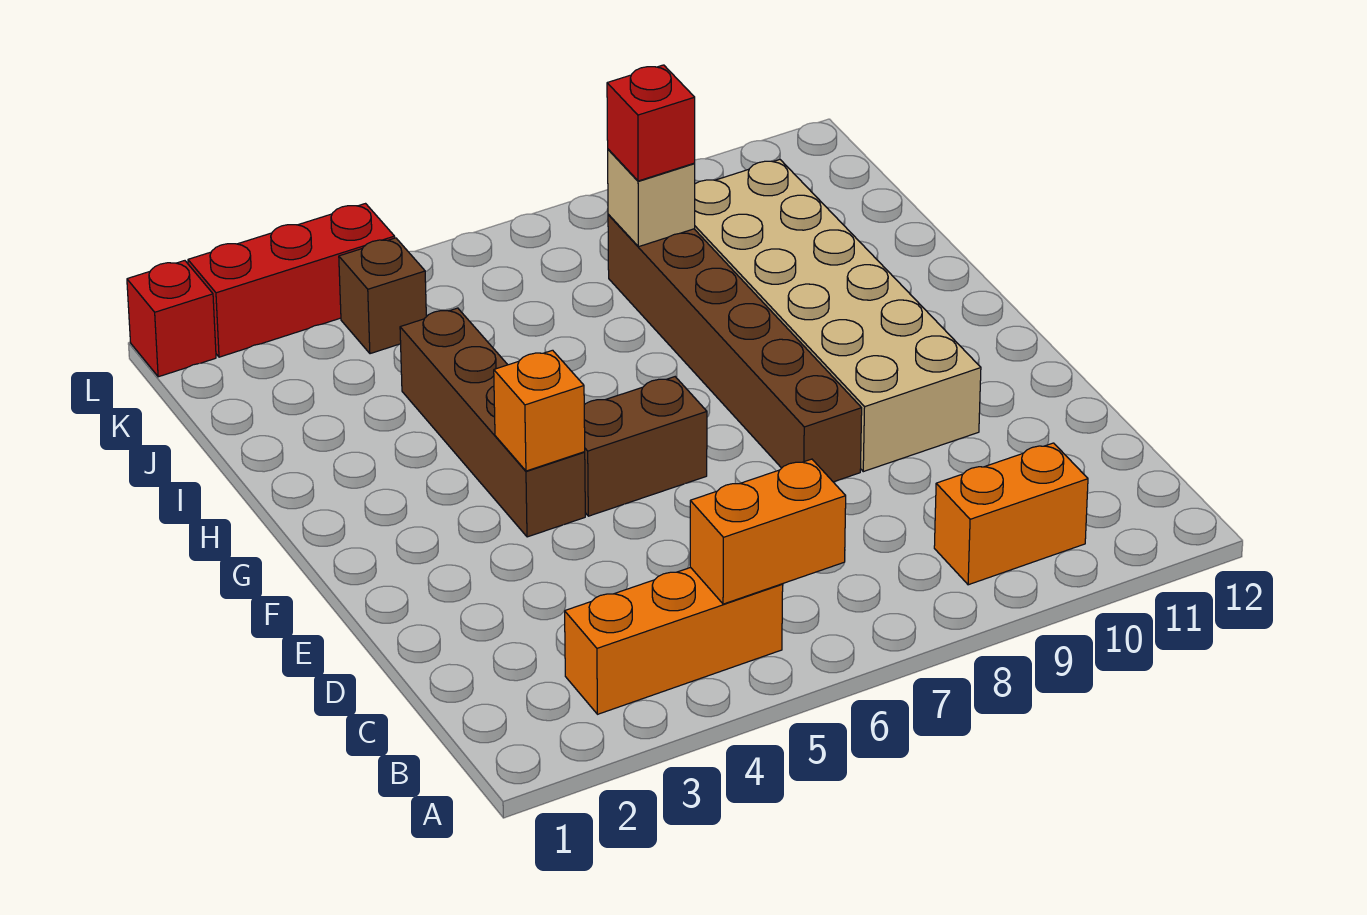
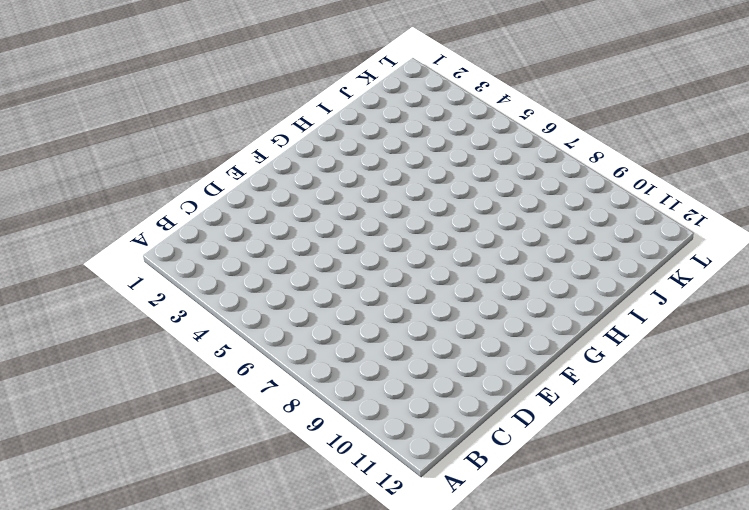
none -> orange brick B3:B5 level 1
none -> orange brick B9:B10 level 1
none -> brown brick E8:J8 level 1

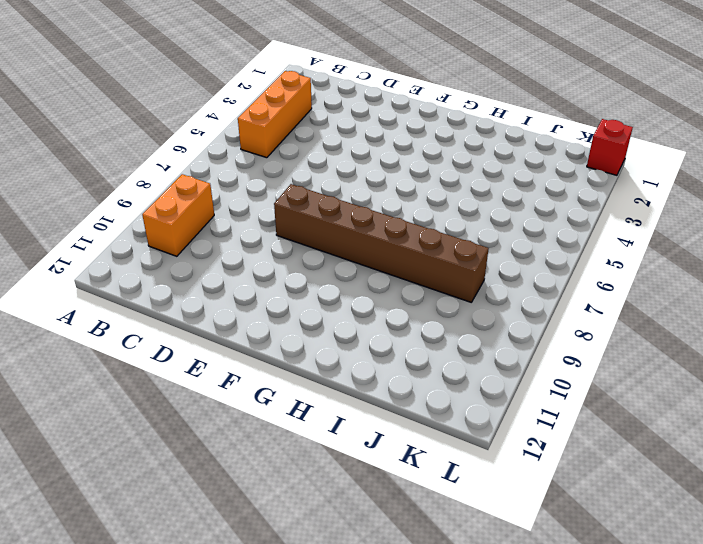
none -> tan brick E9:J10 level 1
none -> brown brick F4:I4 level 1
none -> brown brick F5:F6 level 1

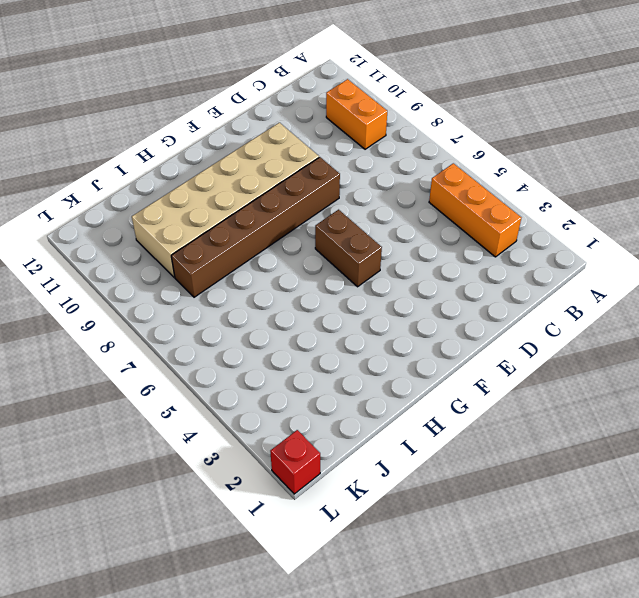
none -> brown brick F4:I4 level 1
none -> brown brick K4 level 1
none -> red brick L2:L4 level 1

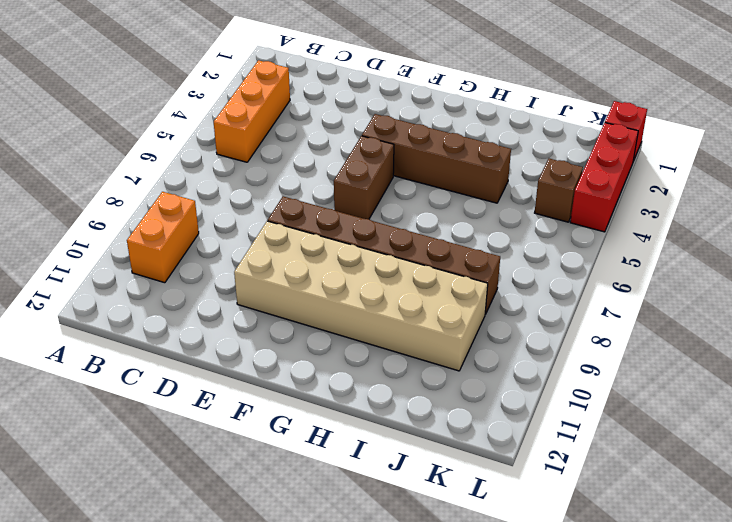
none -> orange brick B5:B6 level 2
none -> orange brick F4 level 2
none -> tan brick J8 level 2

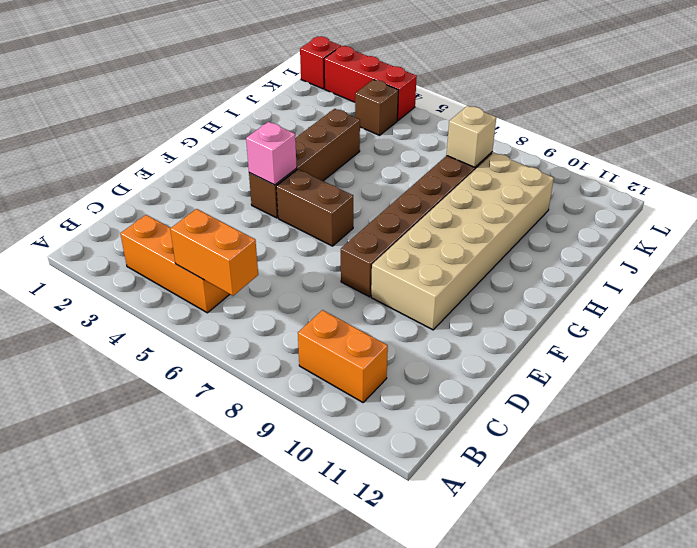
pink brick F4 level 2 -> orange brick F4 level 2
none -> red brick J8 level 3

